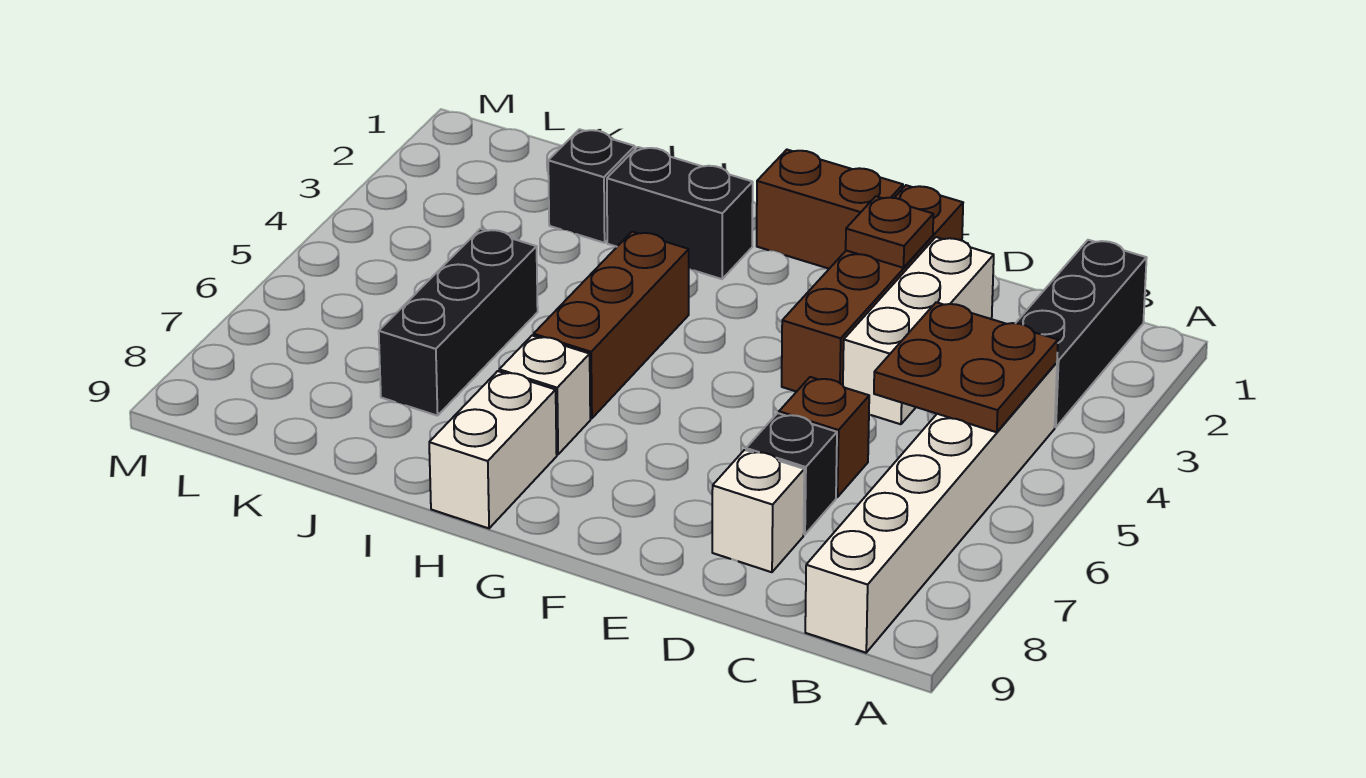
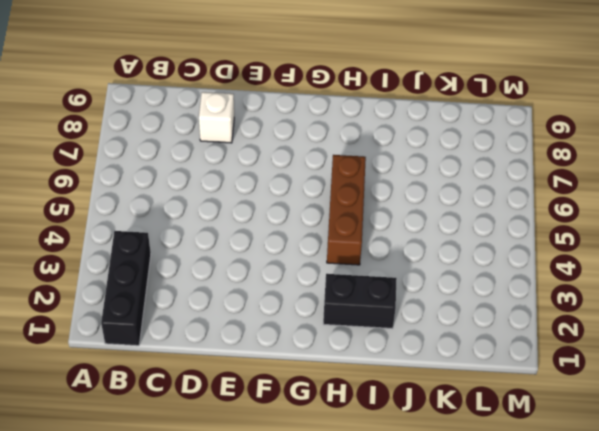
none -> white brick B4:B9 level 1
none -> white brick D2:D4 level 1
none -> brown brick D6 level 1

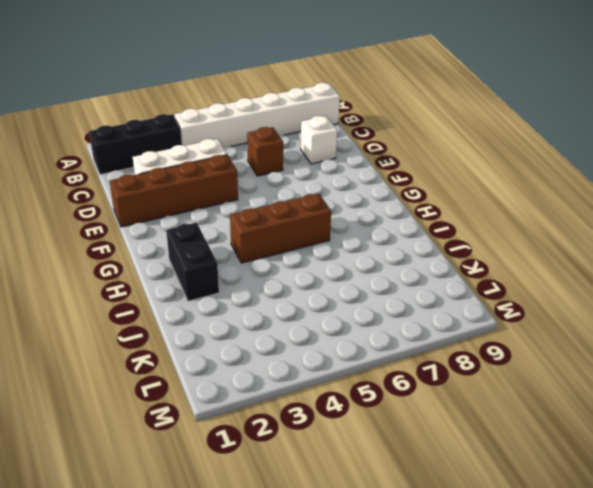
none -> black brick D7 level 1
none -> brown brick F1:G1 level 1
none -> white brick H7 level 1

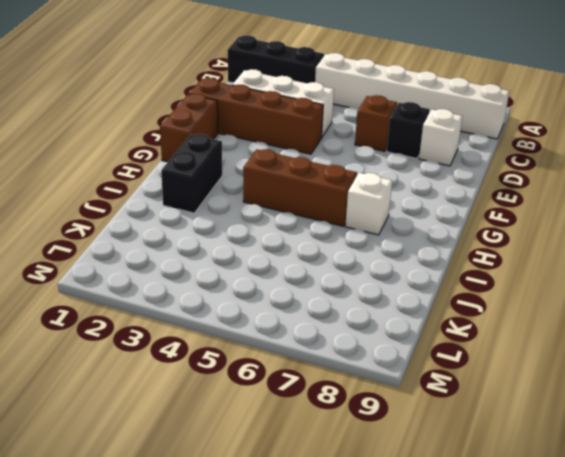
none -> white brick H8:H9 level 1
none -> black brick J2 level 1
none -> black brick J5:J7 level 1

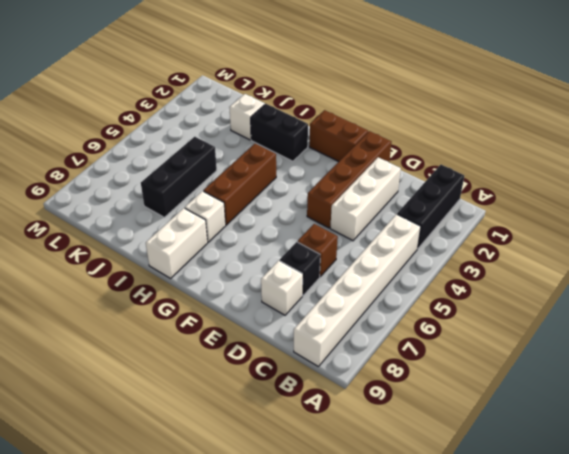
white brick J2 level 1 -> black brick J2 level 1
none -> brown plate B4:C5 level 2
none -> brown plate E2 level 2

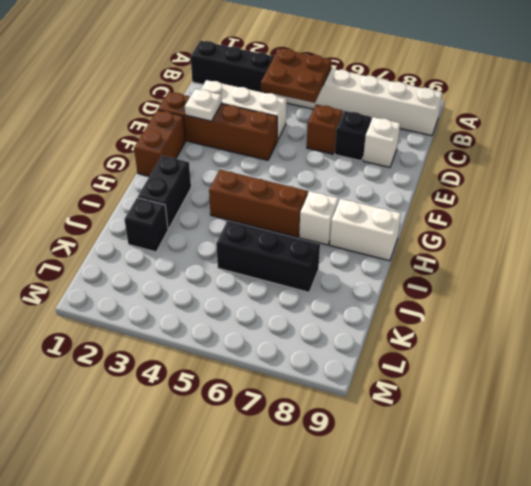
white plate E2 level 2 -> brown plate E2 level 2

